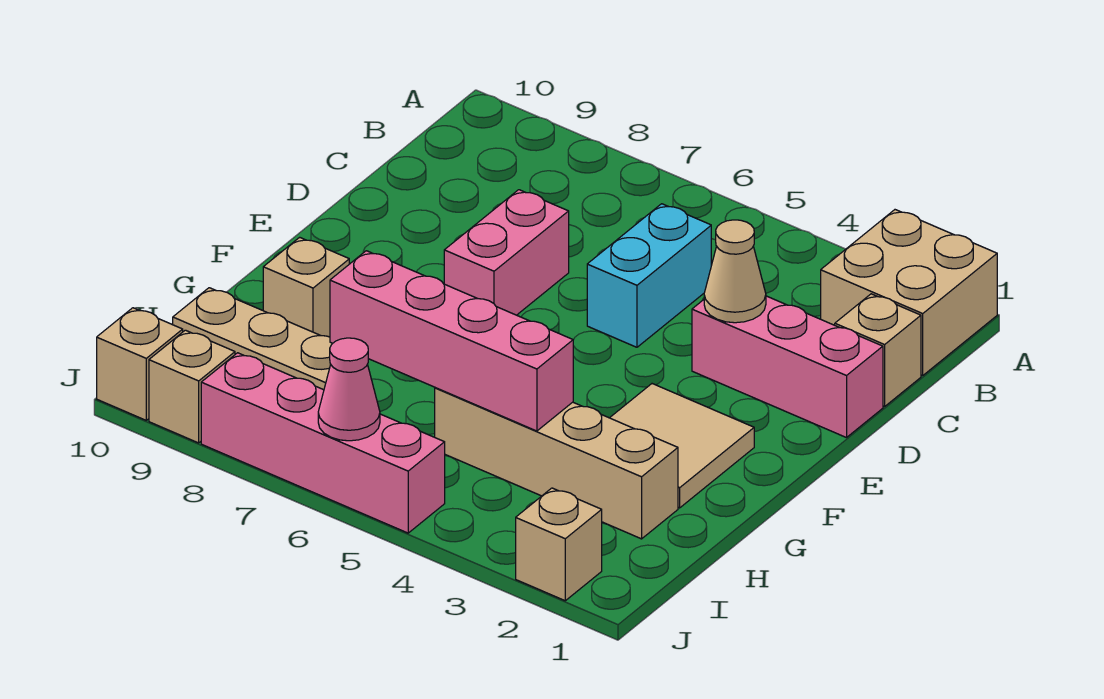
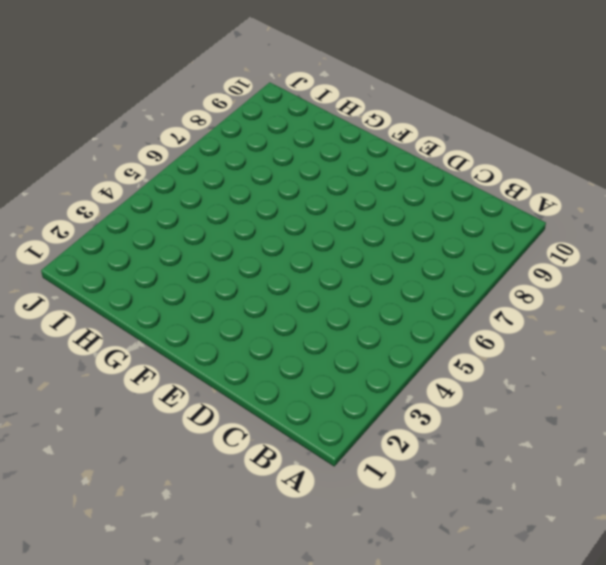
none -> tan brick A1:B2 level 1
none -> tan brick C1 level 1
none -> cyan brick C5:D5 level 1

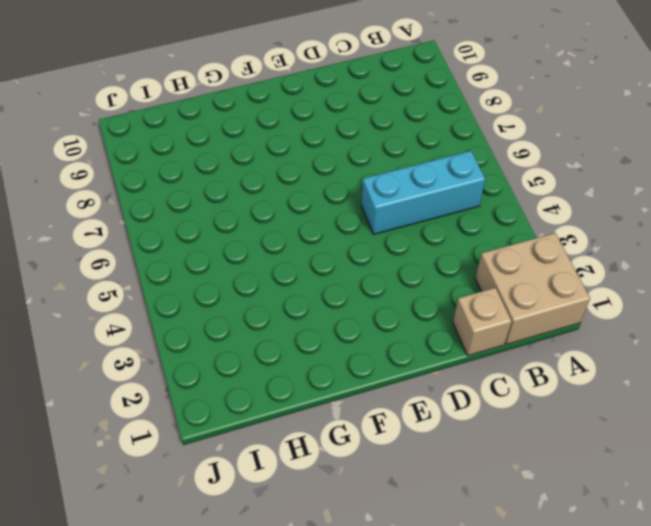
cyan brick B5:D5 level 1 -> cyan brick C5:D5 level 1
none -> pink brick D1:D3 level 1
none -> pink brick D7:E7 level 1
none -> tan tile F2:G3 level 1

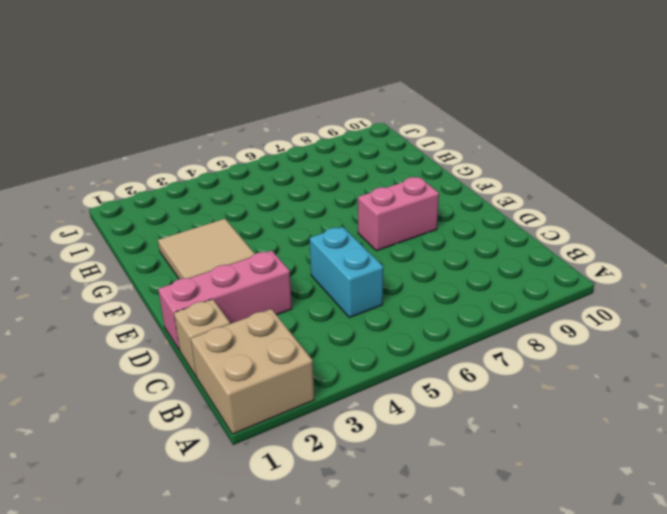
pink brick E7:E8 level 1 -> pink brick D7:E7 level 1
none -> tan brick G9 level 1
none -> tan brick H2:H5 level 1
none -> tan plate H8:H10 level 1

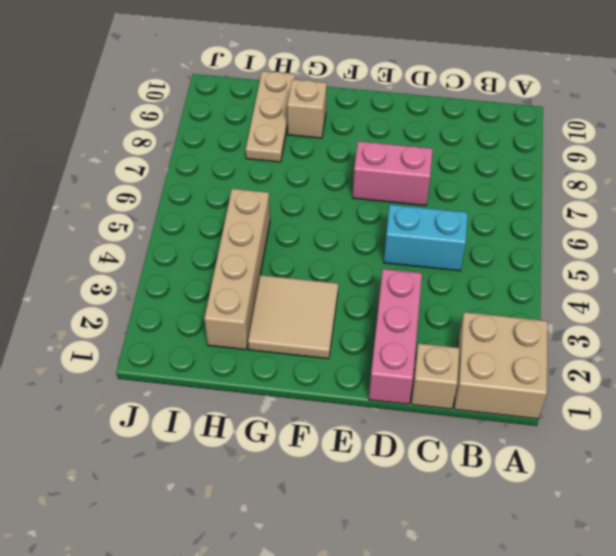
none -> tan brick J2 level 1
none -> pink brick J5:J8 level 1
none -> tan brick J9 level 1

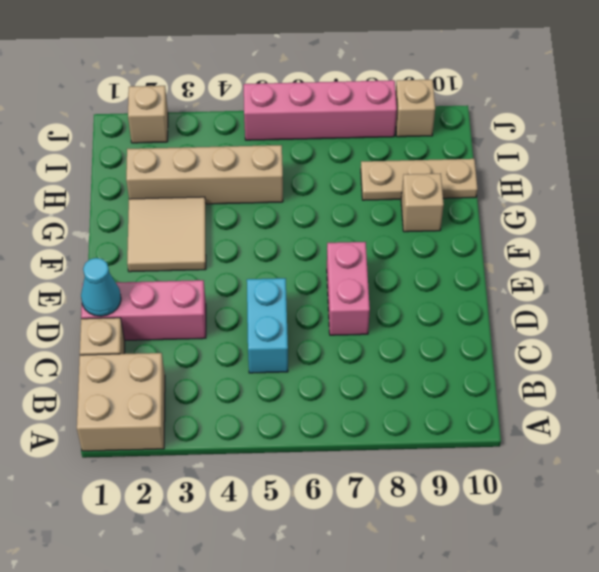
cyan cone D1 level 2 -> none
none -> tan brick J10 level 1
none -> tan cone D3 level 2
none -> pink brick H4:H7 level 2

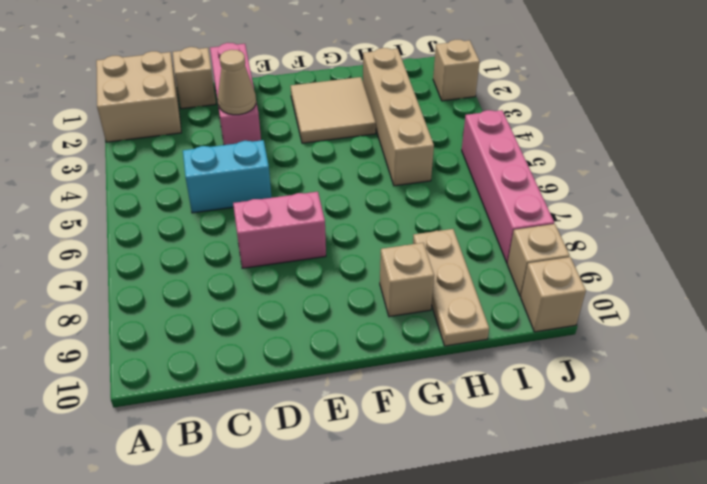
none -> pink brick H4:H7 level 2
none -> pink cone J6 level 2

